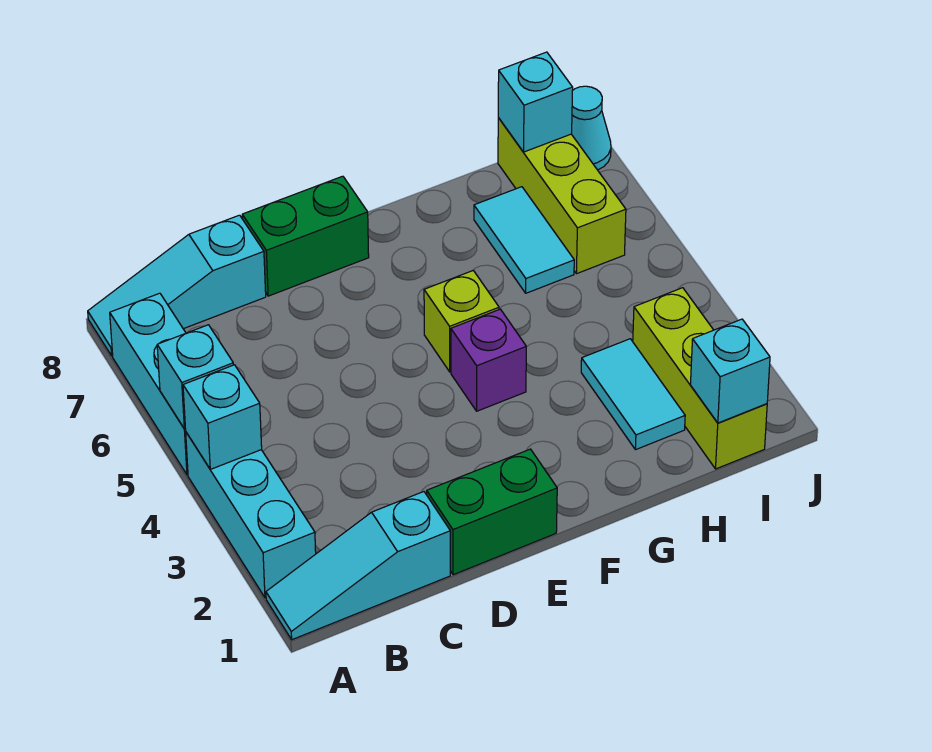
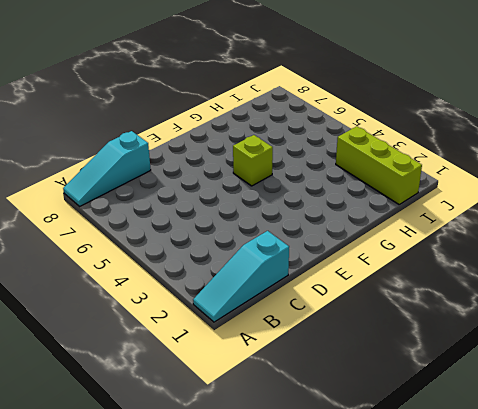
none -> cyan brick A2:A4 level 1
none -> cyan brick A5:A7 level 1
none -> green brick D1:E1 level 1

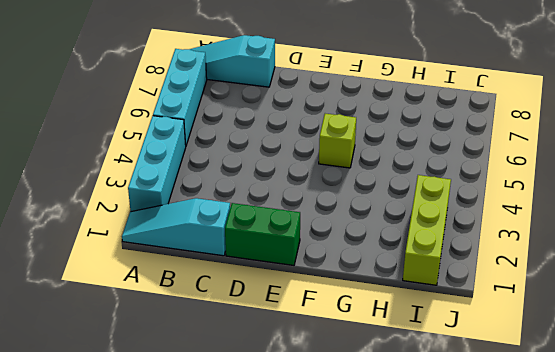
none -> green brick D8:E8 level 1
none -> purple brick F4 level 1
none -> cyan tile H2:H3 level 1

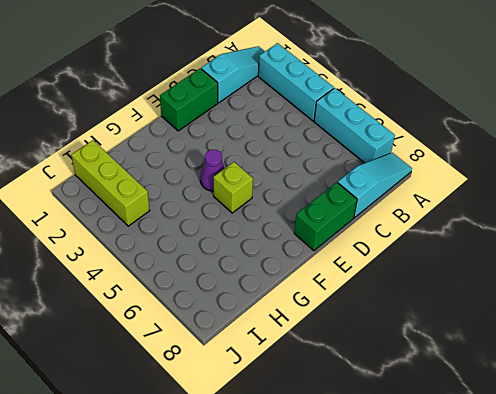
purple cone F4 level 1 -> purple brick F4 level 1
none -> cyan tile H2:H3 level 1
none -> cyan tile H6:H7 level 1
none -> lime brick I6:I8 level 1

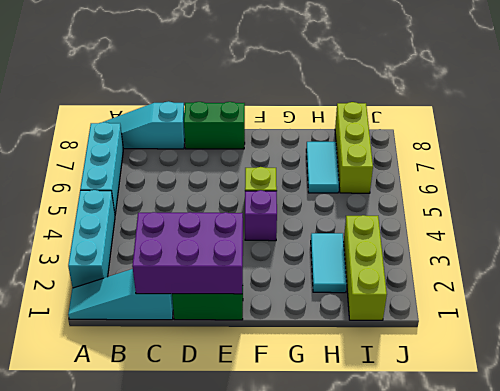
purple brick C1:E2 level 2 -> none
none -> cyan cone J8 level 1
none -> cyan brick A4 level 2
none -> cyan brick A5 level 2

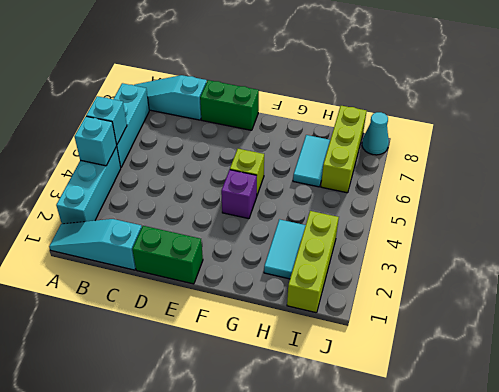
none -> cyan brick I1 level 2
none -> cyan brick I8 level 2

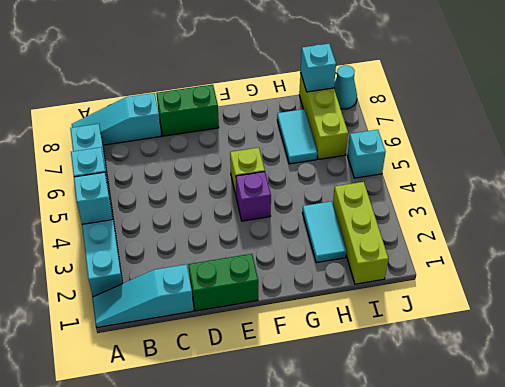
cyan brick J5 level 1 -> cyan brick I1 level 2

